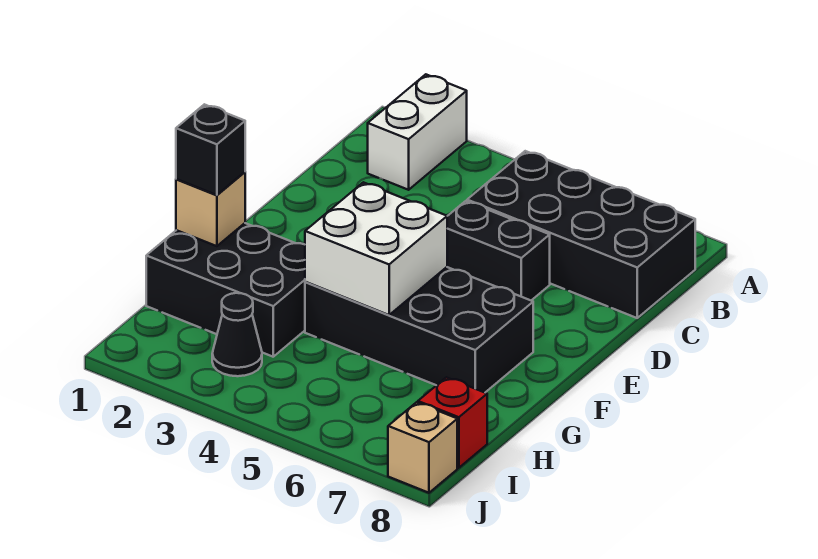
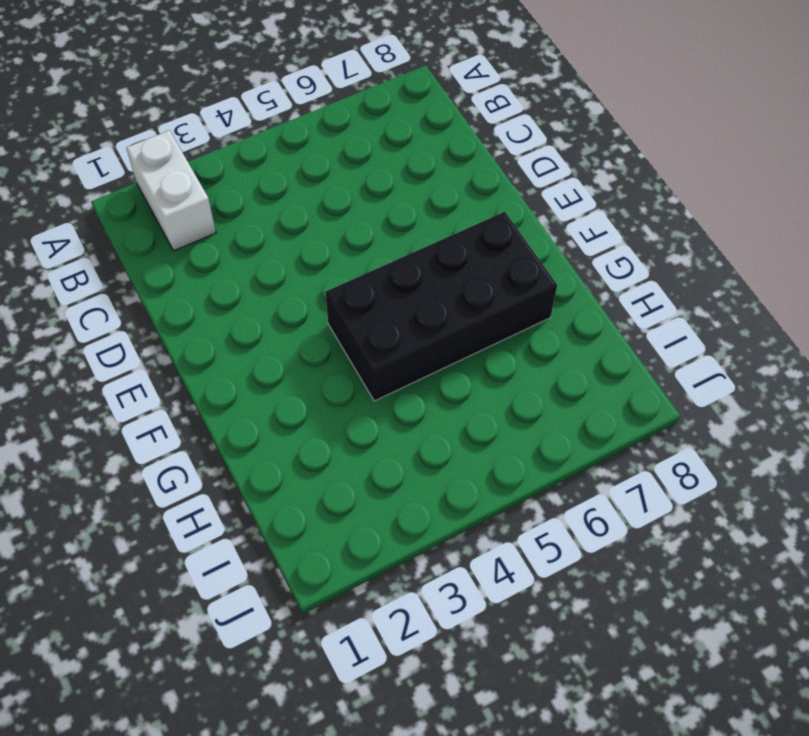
none -> black brick B5:C8 level 1
none -> black brick D5:D6 level 1

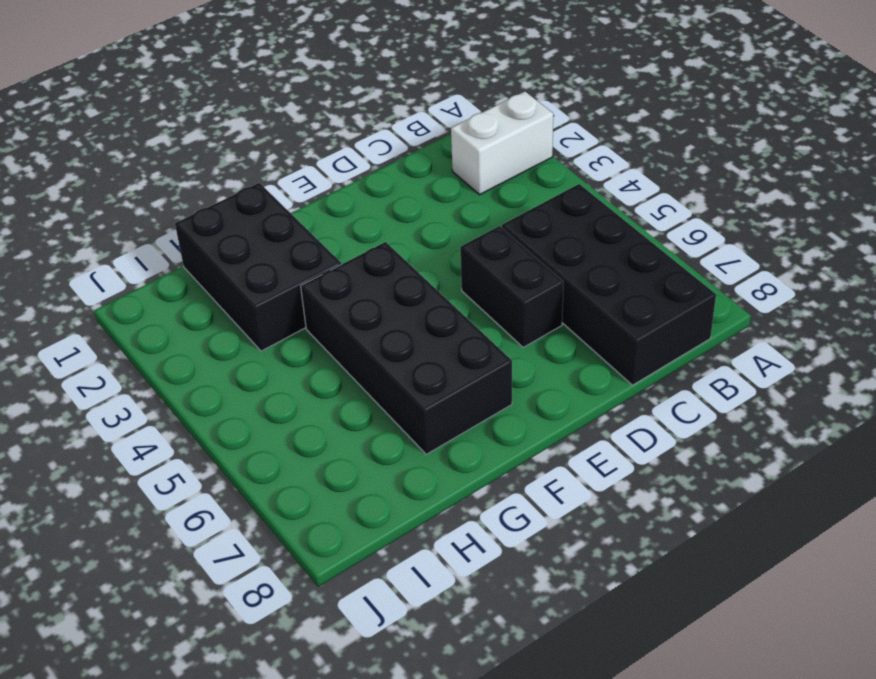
none -> black cone I3 level 1
none -> red brick I8 level 1

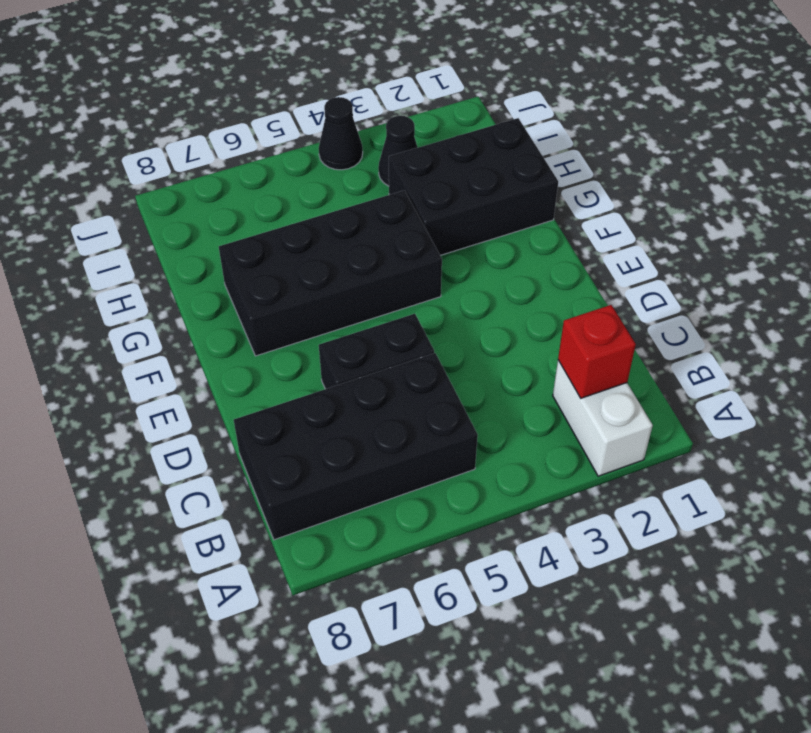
red brick B2 level 2 -> red brick I8 level 1
black cone J4 level 1 -> none
none -> tan brick J8 level 1
none -> white brick F4:G5 level 2

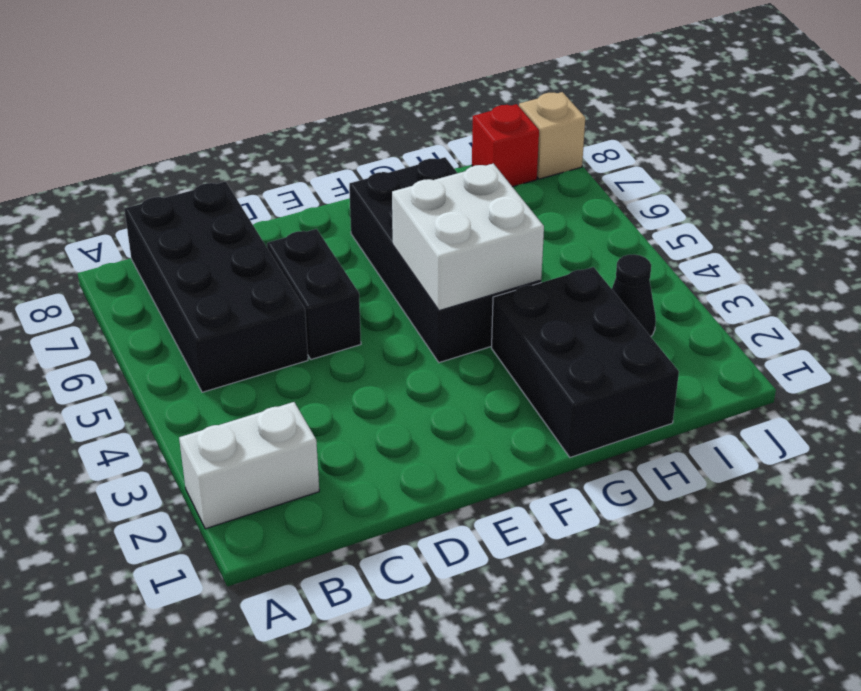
none -> tan brick G1 level 2
none -> black brick G1 level 3

